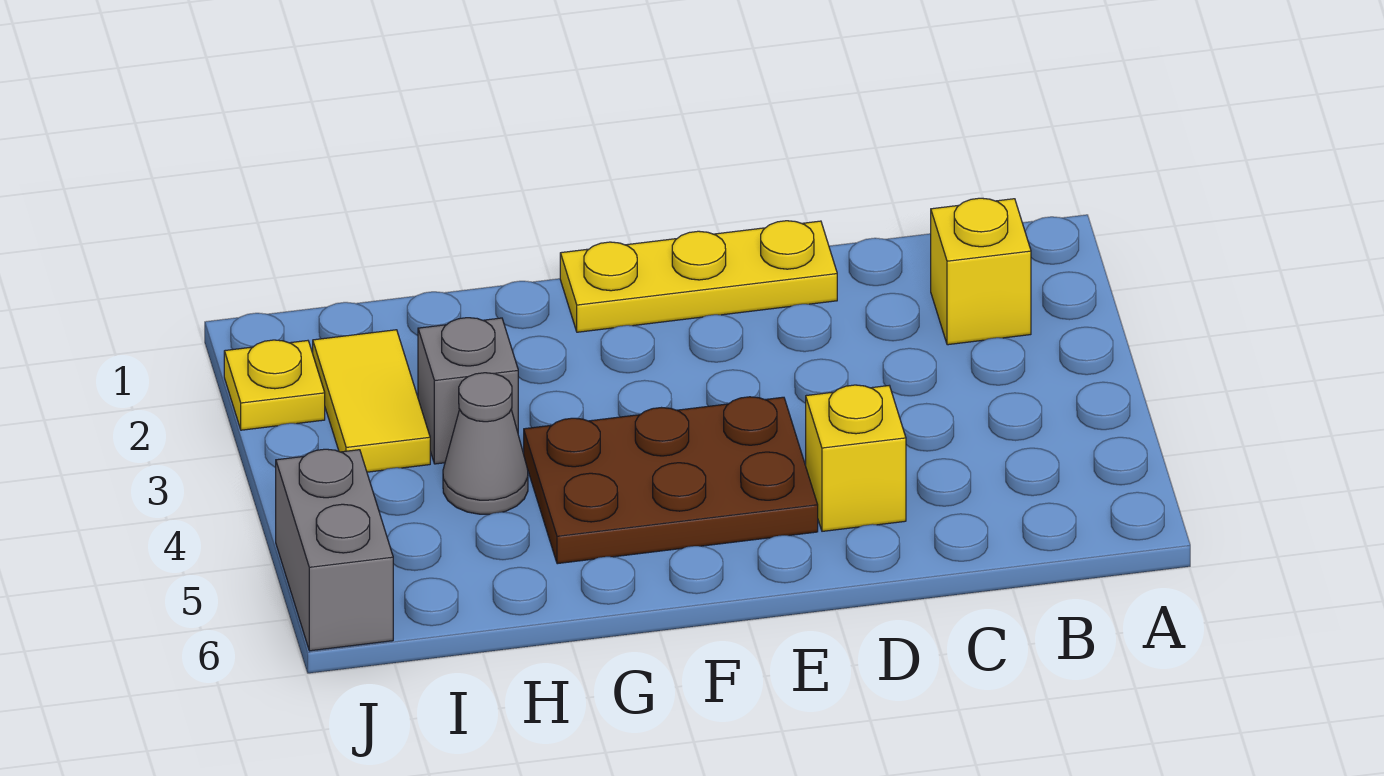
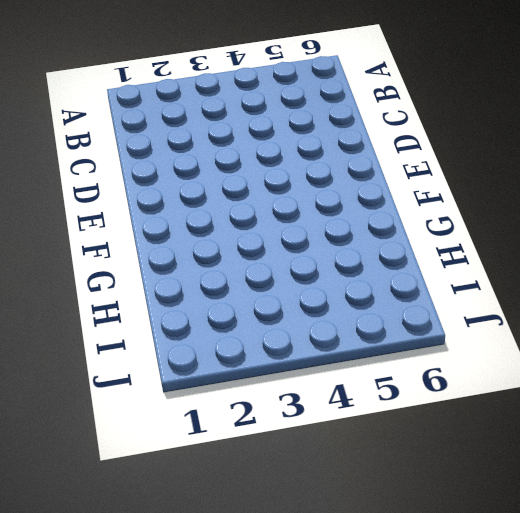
none -> yellow brick B2 level 1
none -> yellow plate D1:F1 level 1

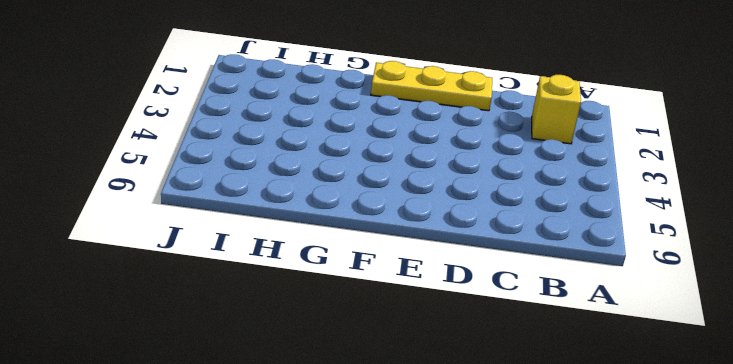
none -> yellow brick D5 level 1
none -> brown plate E4:G5 level 1

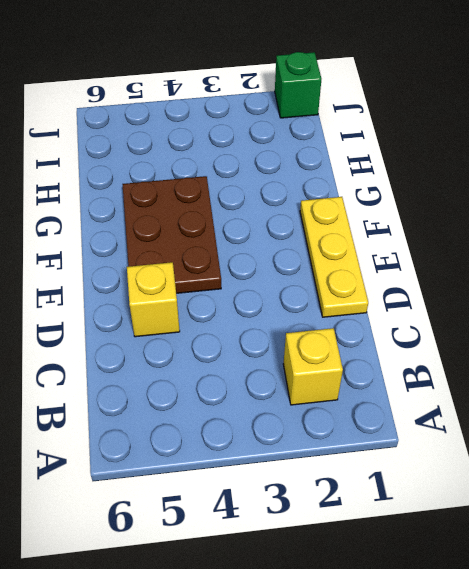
green brick J1 level 1 -> none
none -> grey brick H3 level 1
none -> grey cone H4 level 1

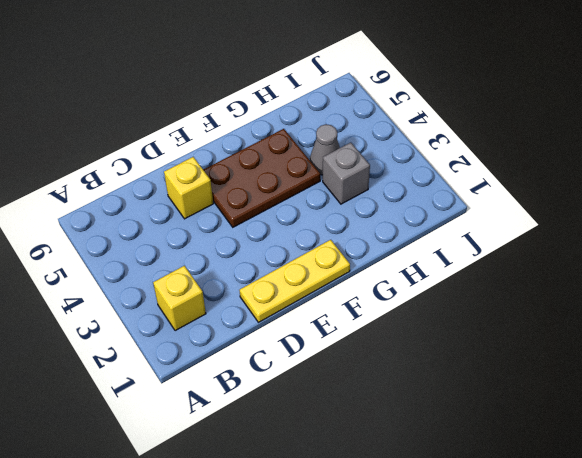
none -> yellow tile I2:I3 level 1
none -> yellow plate J2 level 1

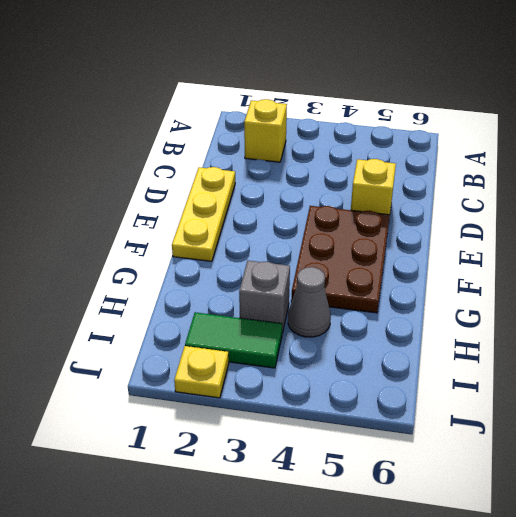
green tile I2:I3 level 1 -> yellow tile I2:I3 level 1
none -> grey brick J5:J6 level 1

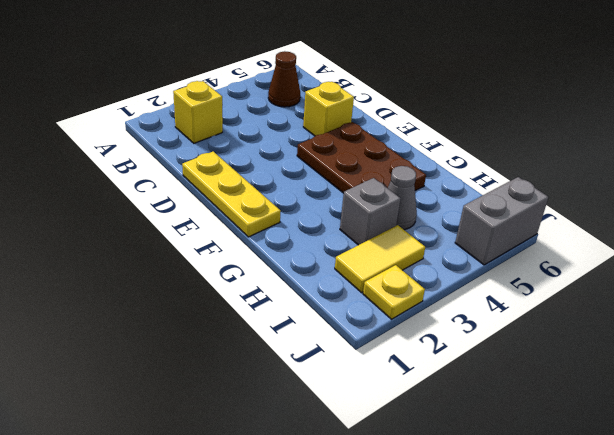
brown cone B5 level 1 -> none

